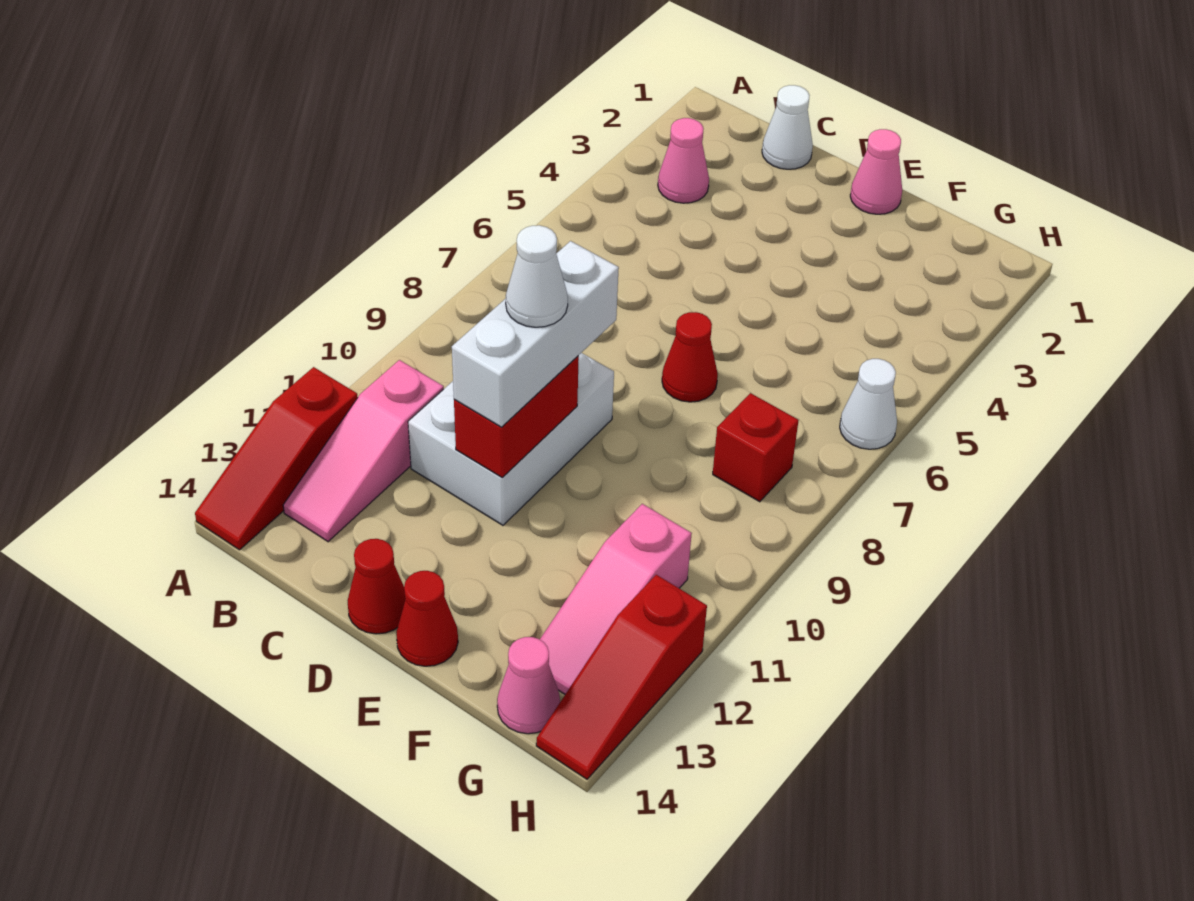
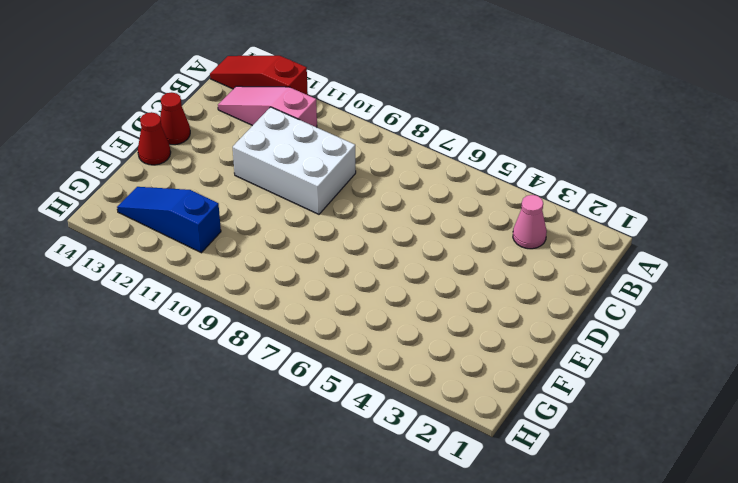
blue slope G11:G13 level 1 top 11 -> pink slope G11:G13 level 1 top 11
none -> white cone C1 level 1
none -> pink cone E1 level 1
none -> red cone E7 level 1

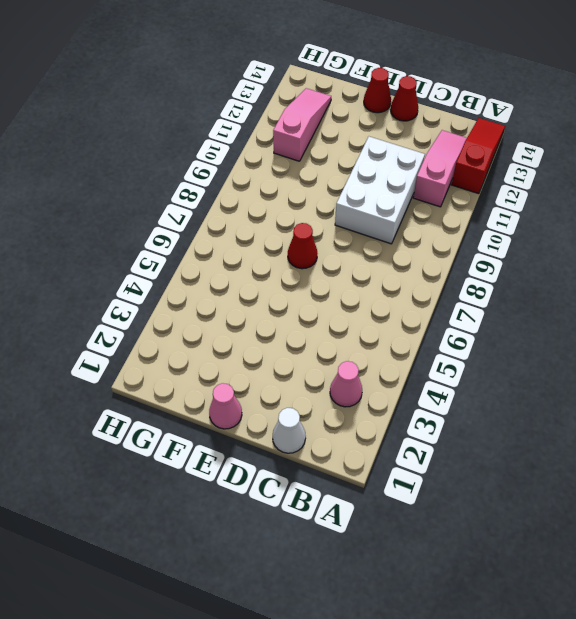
none -> red brick G8 level 1
none -> pink cone G14 level 1
none -> white cone H6 level 1

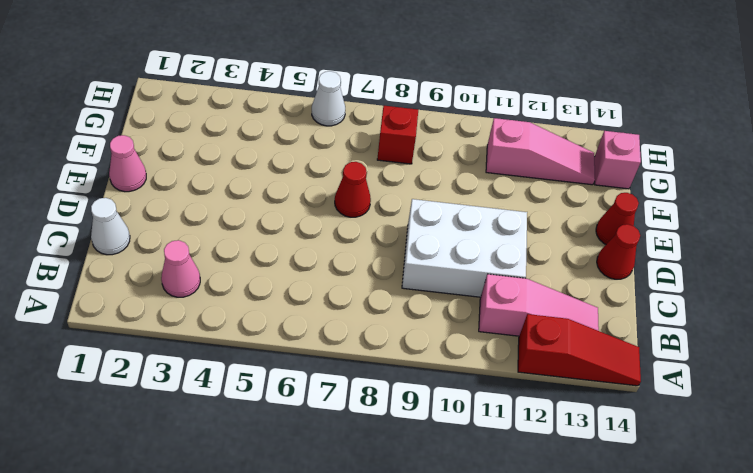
pink brick G14 level 1 -> pink cone G14 level 1
none -> red slope H12:H14 level 1 top 12
none -> red brick D10:D11 level 2
none -> white brick D9:D11 level 3

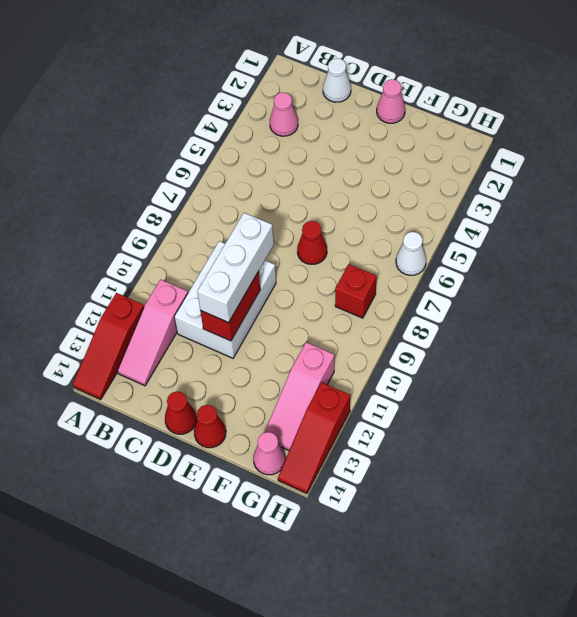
none -> white cone D10 level 4

